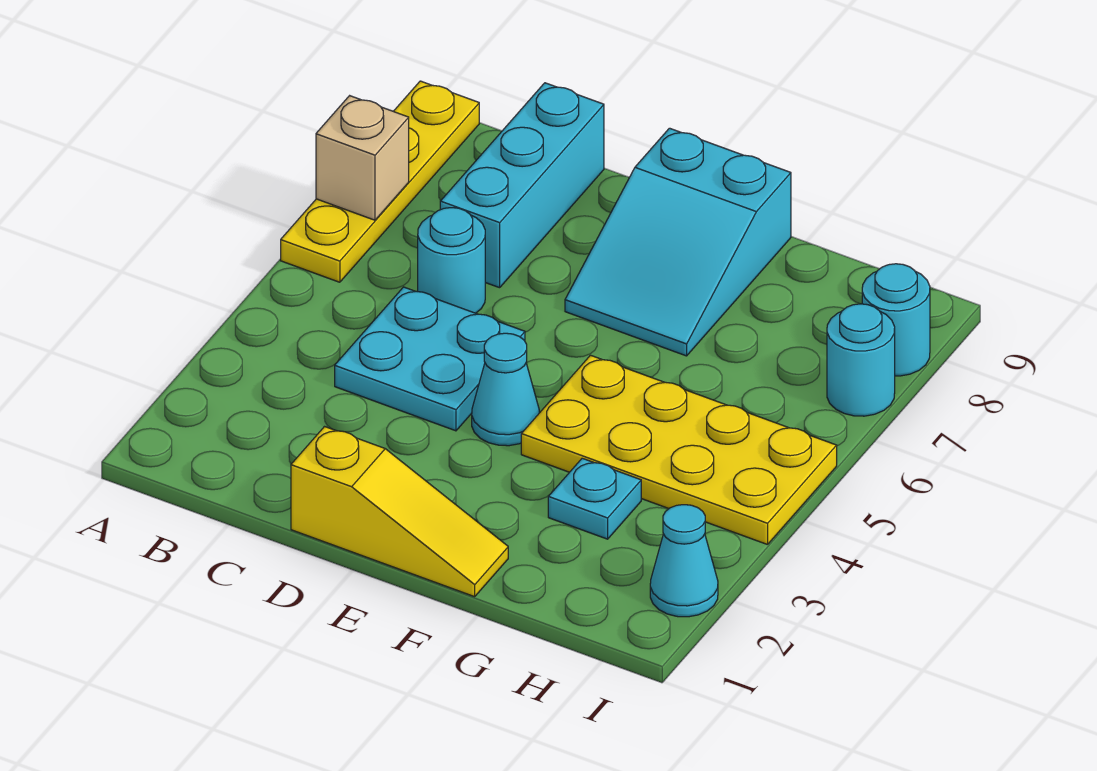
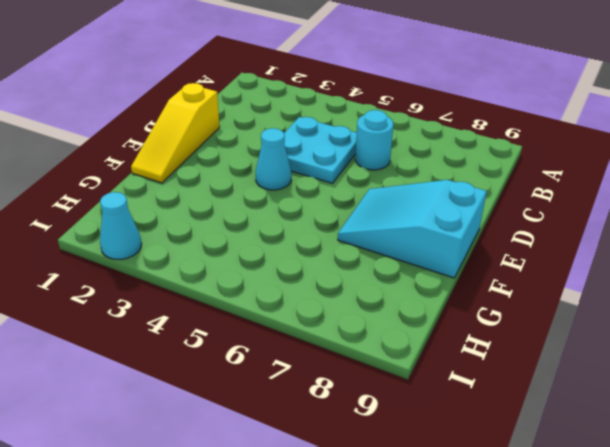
none -> yellow plate A6:A9 level 1
none -> cyan brick C7:C9 level 1
none -> yellow plate F4:I5 level 1

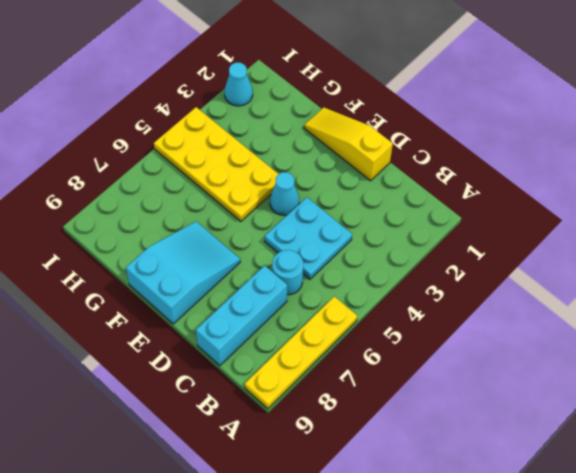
none -> cyan plate G3 level 1
none -> cyan round brick I7 level 1
none -> cyan round brick I8 level 1

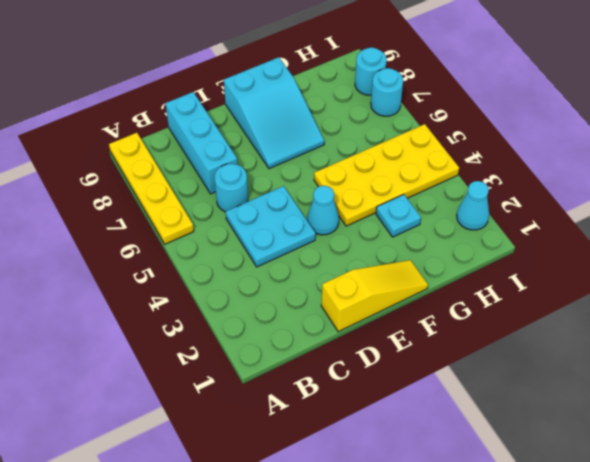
none -> tan brick A7 level 2

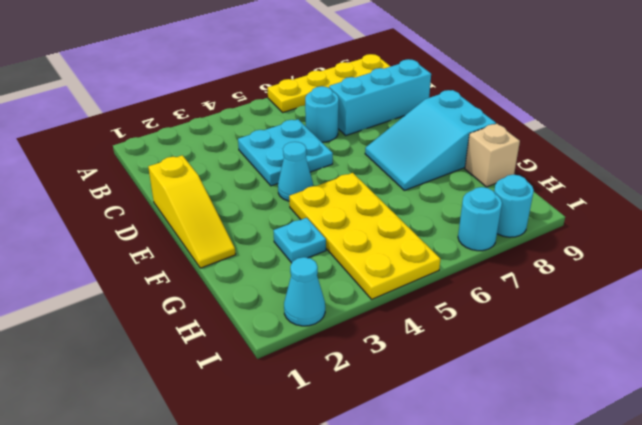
tan brick G9 level 1 -> tan brick A7 level 2

